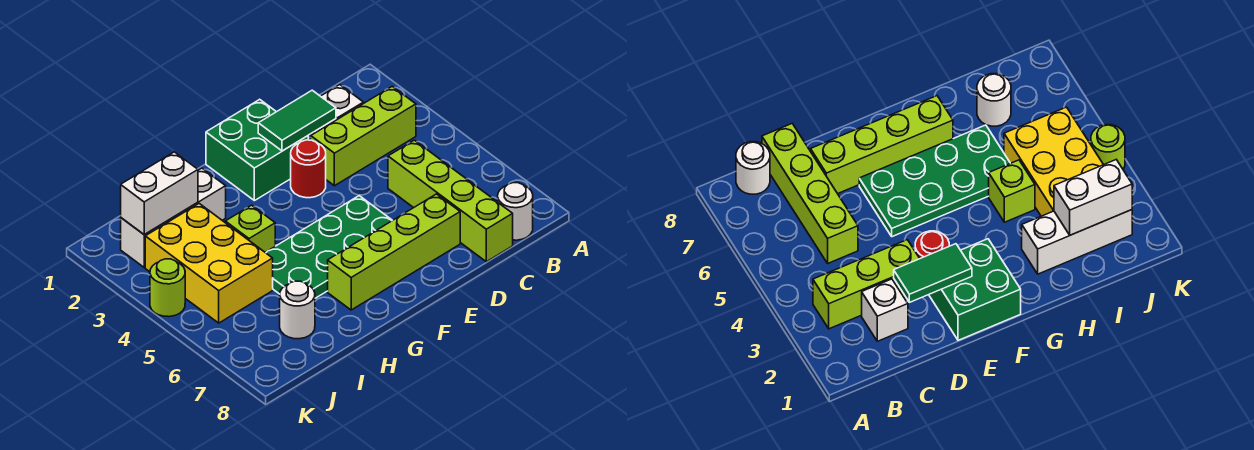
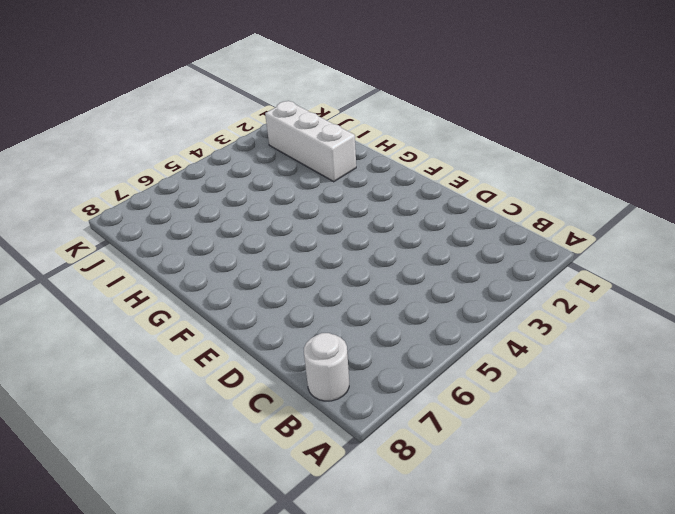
none -> lime brick B3:D3 level 1
none -> white brick C2 level 1
none -> lime brick C5:C8 level 1

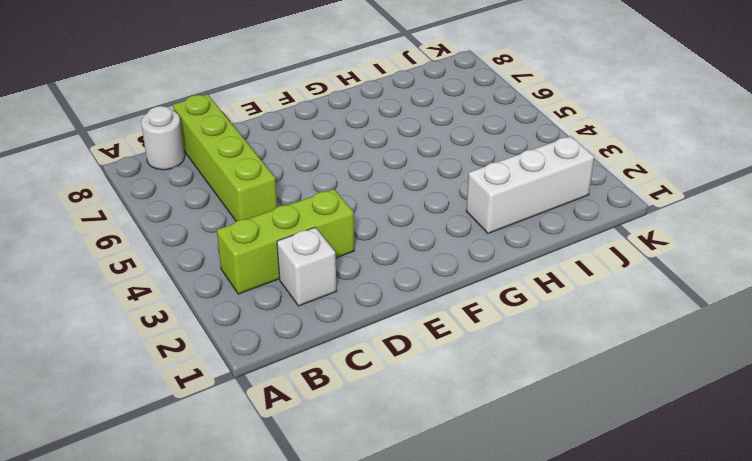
none -> lime brick D7:G7 level 1
none -> green brick E1:F2 level 1
none -> red round brick E3 level 1

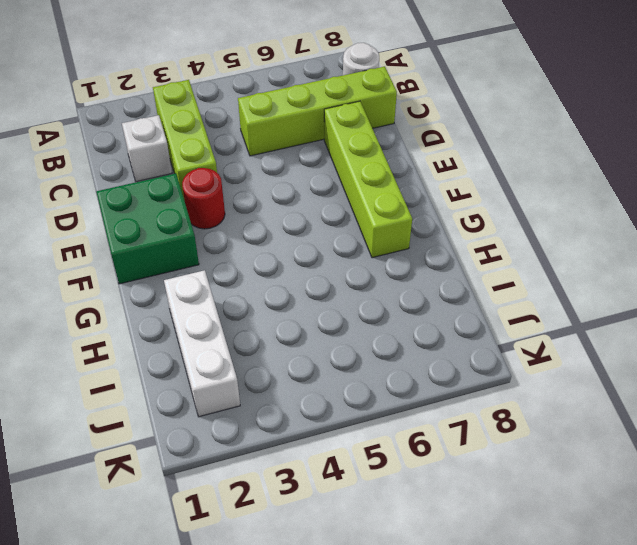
none -> green plate E5:H6 level 1
none -> lime brick H4 level 1
none -> yellow brick I3:J5 level 1

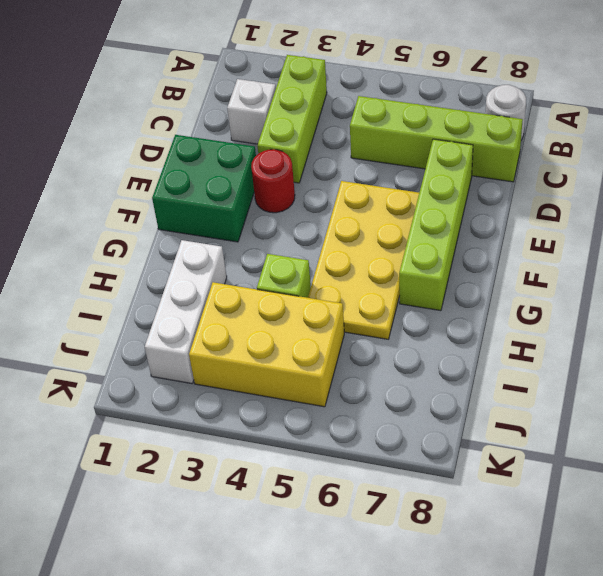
yellow plate E5:H6 level 1 -> green plate E5:H6 level 1
none -> white round brick I7 level 1
none -> lime round brick K4 level 1
none -> green tile D2:E2 level 2

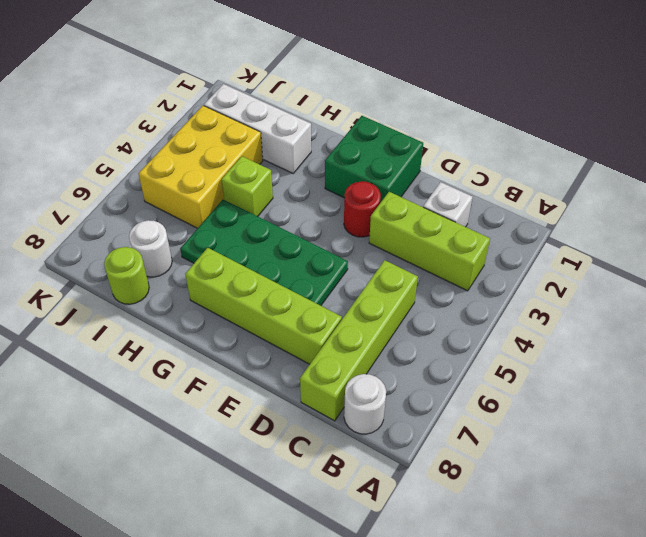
lime round brick I8 level 1 -> lime round brick K4 level 1
none -> green tile D2:E2 level 2
none -> white brick I2:J2 level 2

